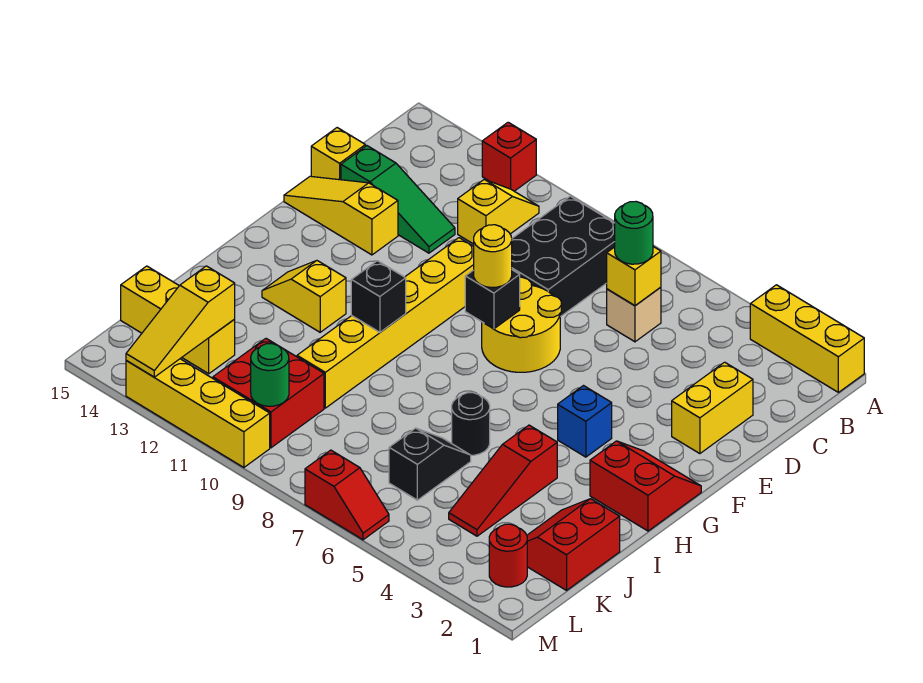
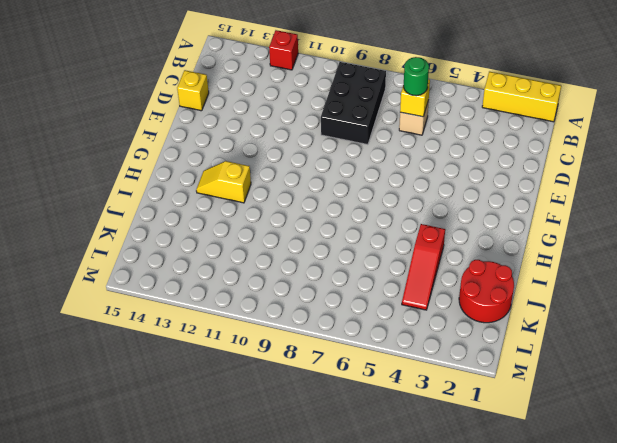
red round brick J1:K2 level 1 -> red slope J1:K2 level 1 top 1
none -> yellow slope B11:C11 level 1 top C
none -> yellow brick D2:E2 level 1
none -> green slope D12:D14 level 1 top 14
none -> yellow round brick E7:F8 level 1

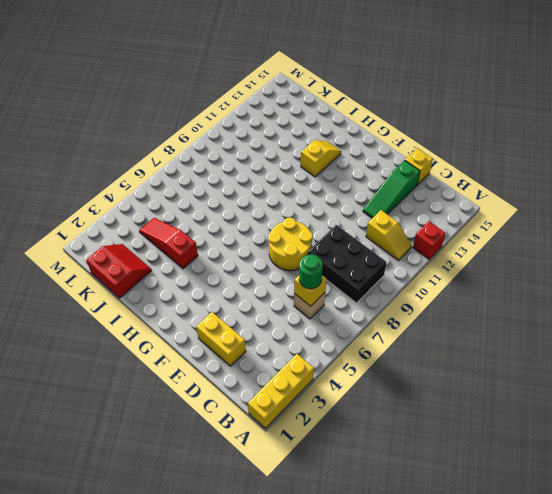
none -> yellow brick E10:J10 level 1
none -> yellow slope E13:E15 level 1 top 13
none -> red slope G1:H2 level 1 top H
none -> blue brick G4 level 1

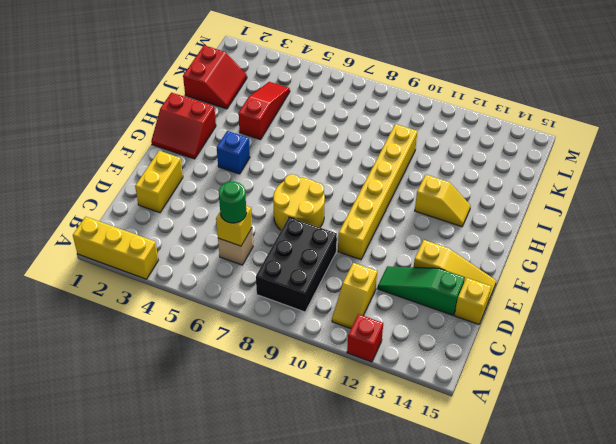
none -> black round brick I6 level 1
none -> black slope J6:K6 level 1 top K
none -> red brick K10:L11 level 1
none -> yellow brick K13:K15 level 1

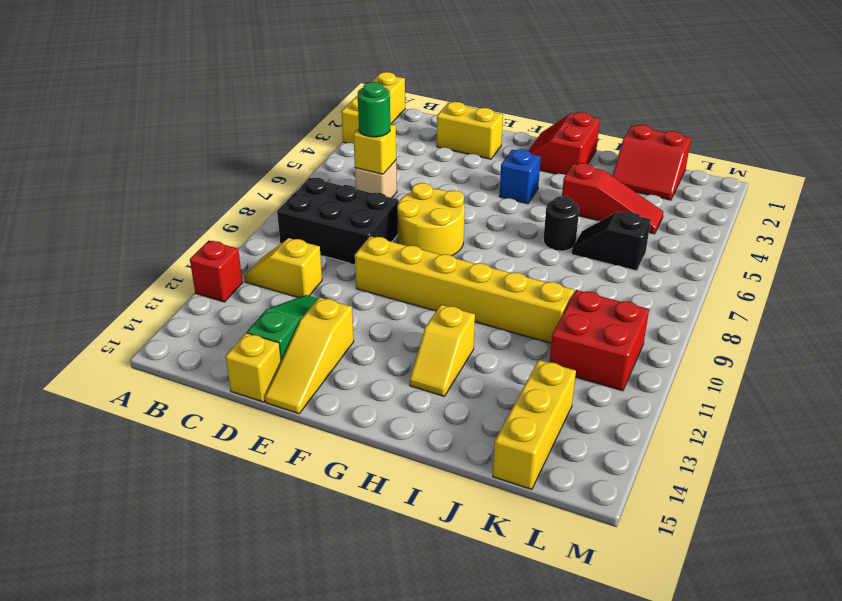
none -> red round brick L2 level 1
none -> red slope M6:M7 level 1 top 7
none -> yellow brick M10:M13 level 1
none -> black brick F8 level 2

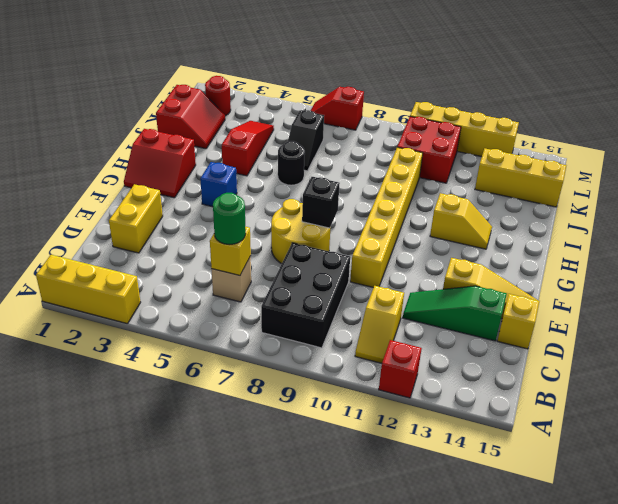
none -> black brick H10 level 2
none -> yellow slope K13:M13 level 2 top K
none -> green round brick L10 level 2
none -> yellow round brick F8 level 3

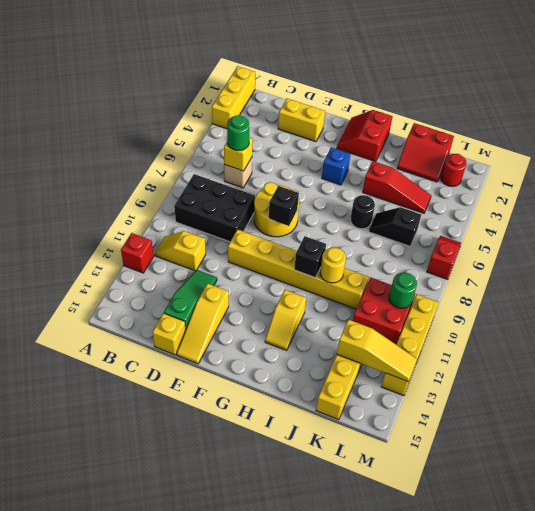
yellow round brick I10 level 2 -> yellow round brick F8 level 3

